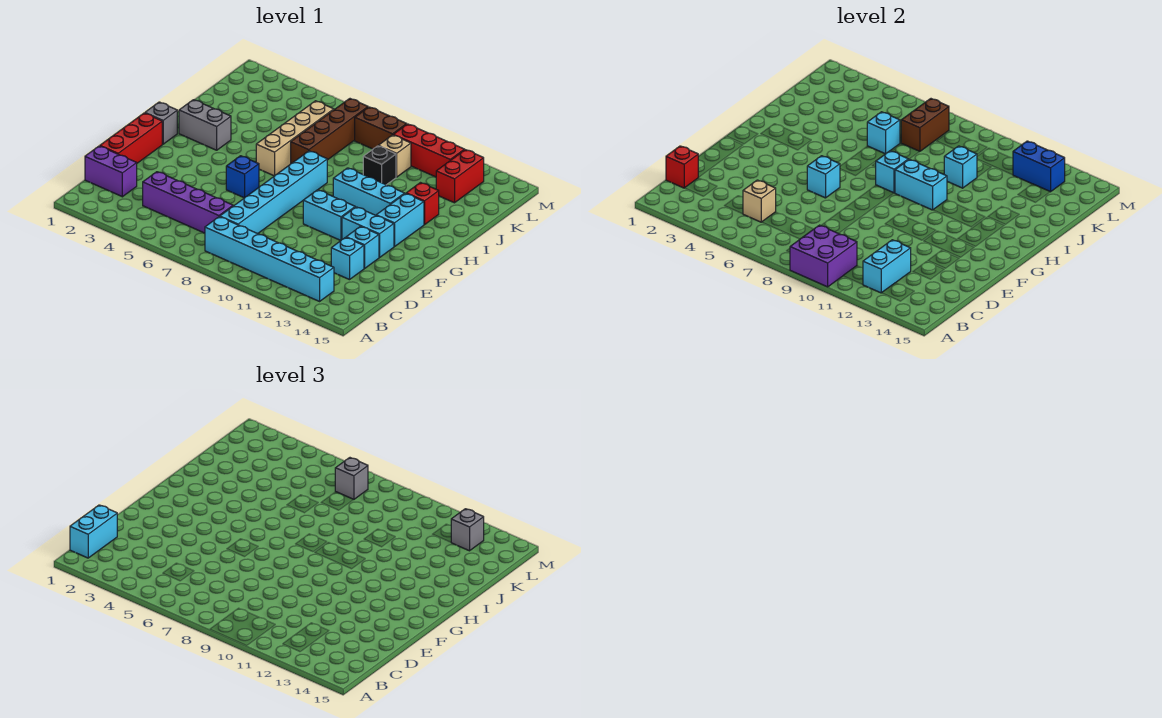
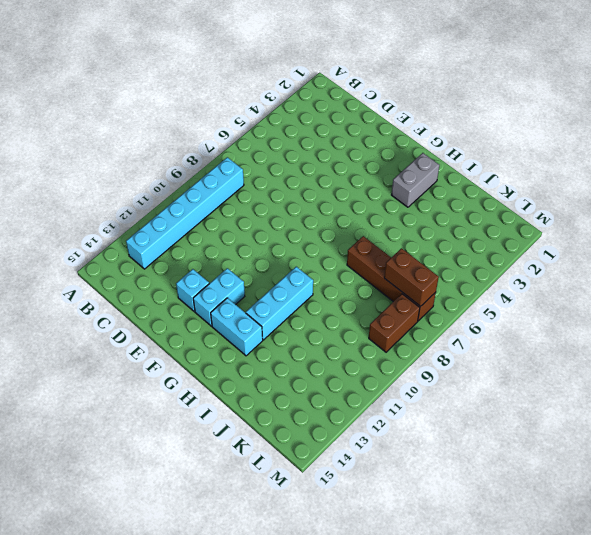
none -> purple brick C1:C2 level 1
none -> purple brick C4:C7 level 1
none -> cyan brick C8:H8 level 1
none -> red brick D1:F1 level 1

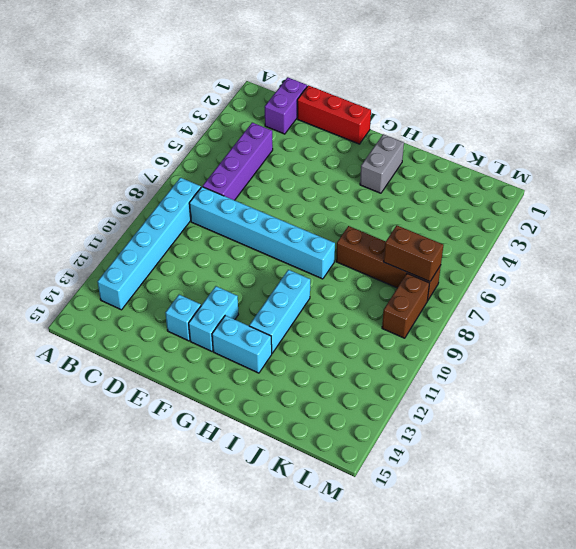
none -> cyan brick D13 level 1
none -> blue brick F6 level 1
none -> cyan brick F10:F11 level 1
none -> grey brick G1 level 1

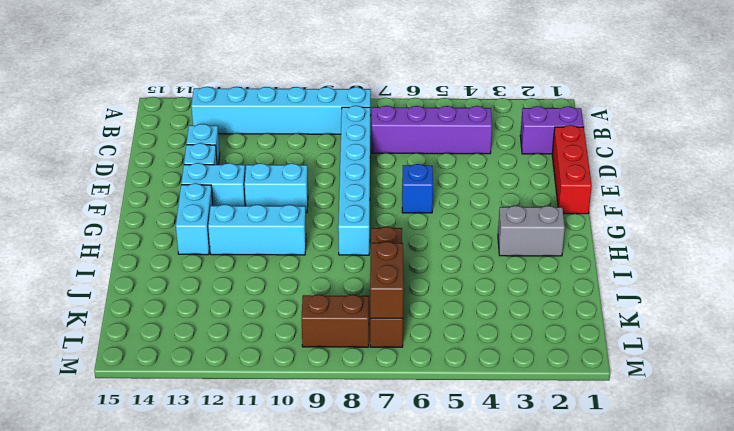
none -> grey brick G1 level 1
none -> tan brick H6:K6 level 1
none -> red brick I13 level 1
none -> black brick J10 level 1

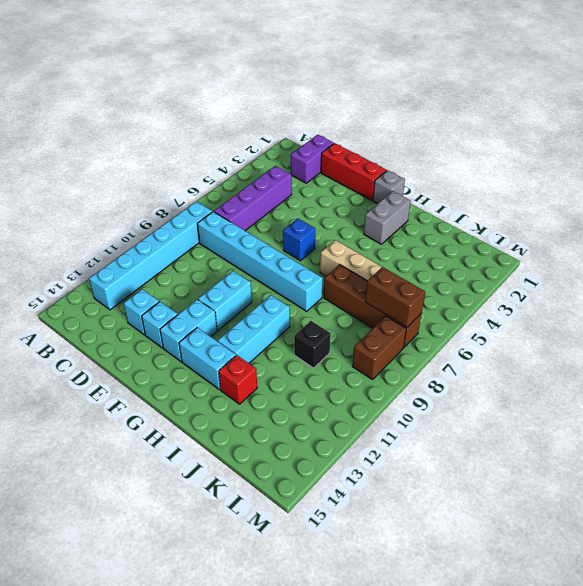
none -> tan brick K10 level 1
none -> red brick K13:L13 level 1
none -> red brick L10:L12 level 1
none -> purple brick A9:B10 level 2

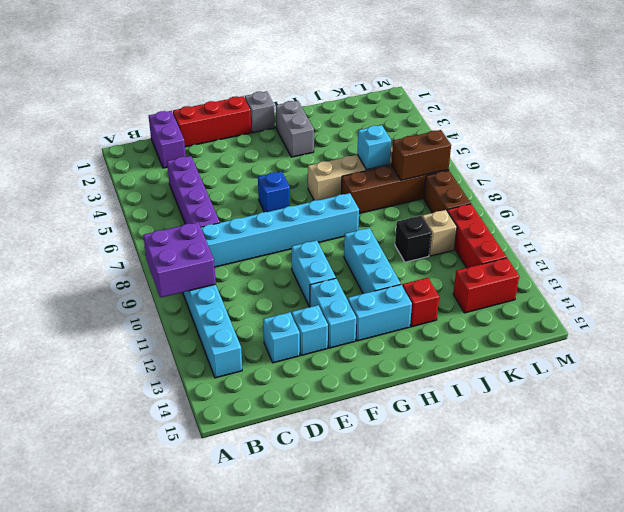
none -> cyan brick B12:C12 level 2
none -> red brick C1 level 2
none -> tan brick C5 level 2
none -> cyan brick F6 level 2

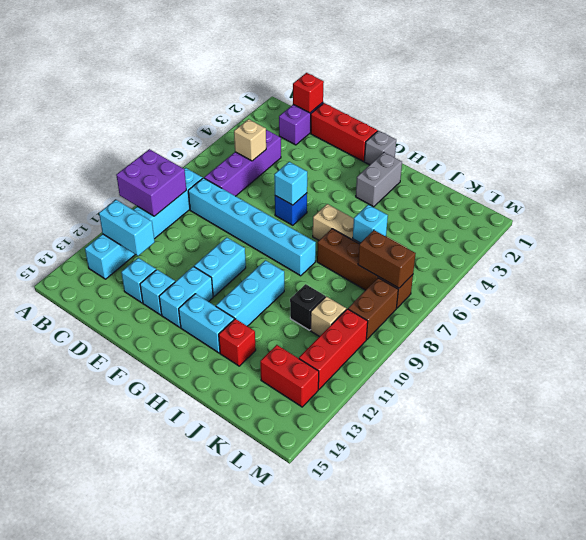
none -> cyan brick H8 level 2
none -> cyan brick H9:H10 level 2
none -> cyan brick J10 level 2
none -> blue brick L12:L13 level 2

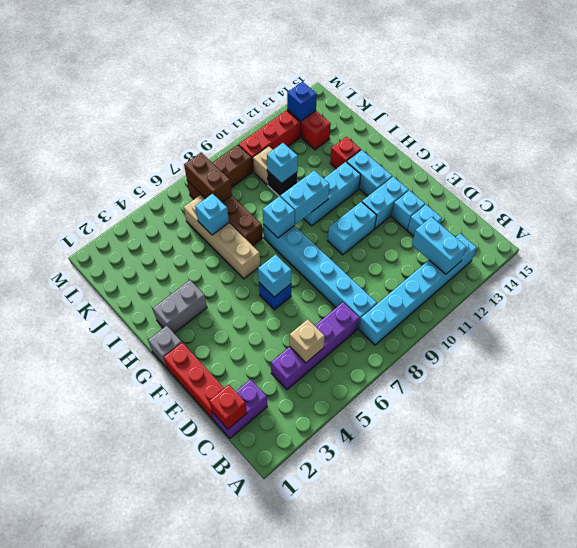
blue brick L13 level 2 -> blue brick L12:L13 level 2
none -> purple brick A9:B10 level 2
none -> cyan brick B1:C1 level 3
none -> grey brick L7 level 3
none -> grey brick L13 level 3

